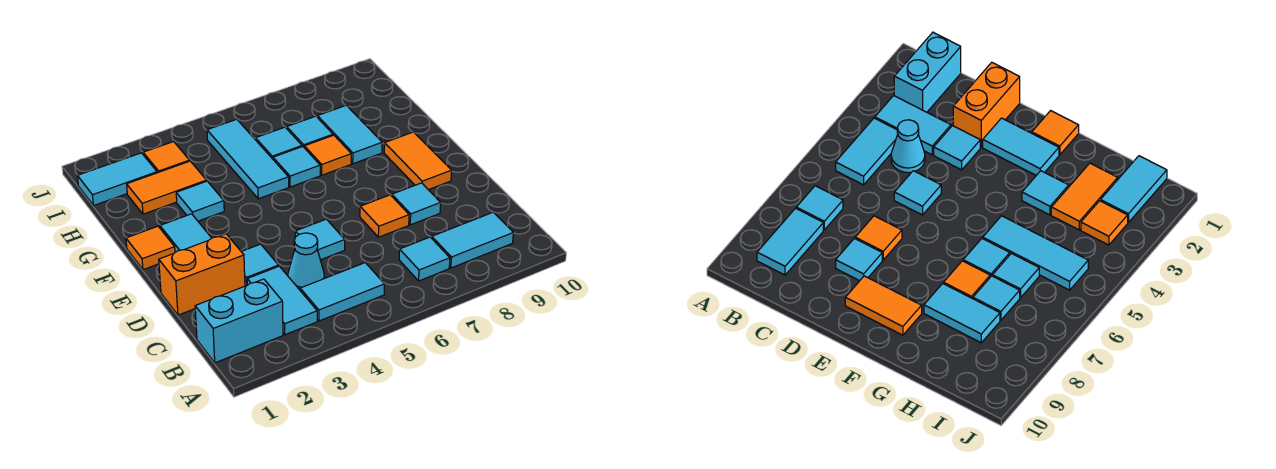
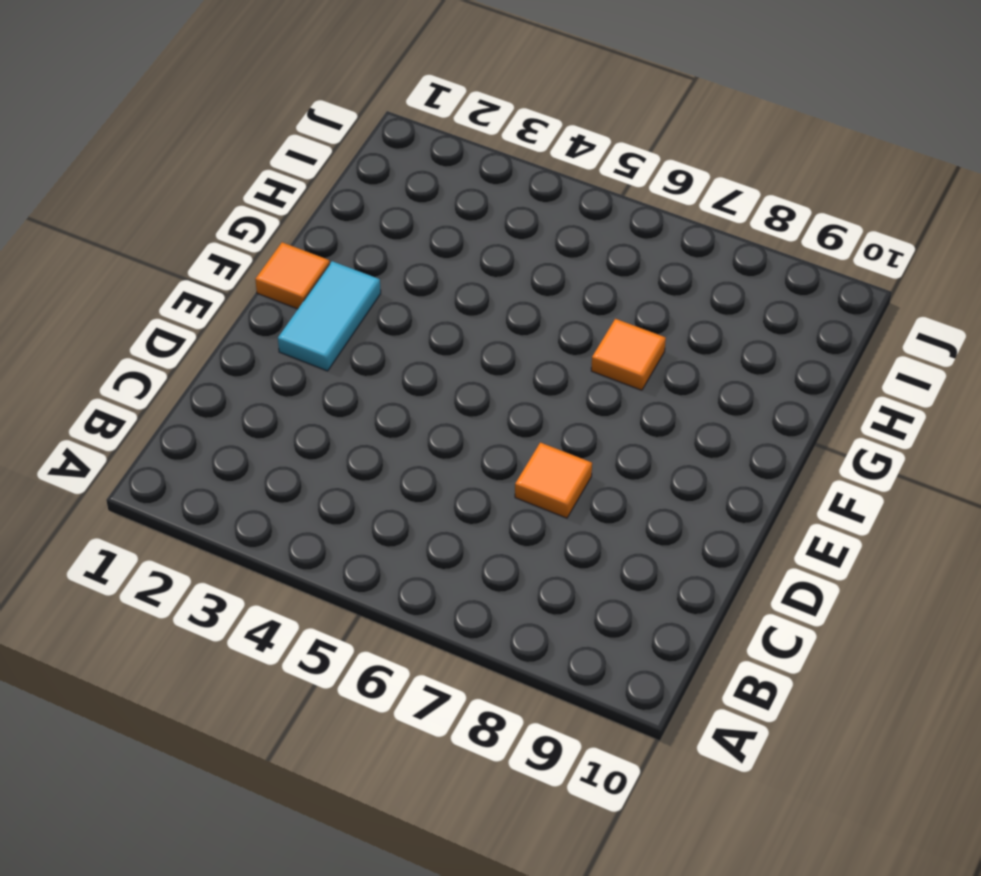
none -> cyan brick B1:B2 level 1
none -> cyan tile B3:C3 level 1
none -> cyan tile B4:B5 level 1

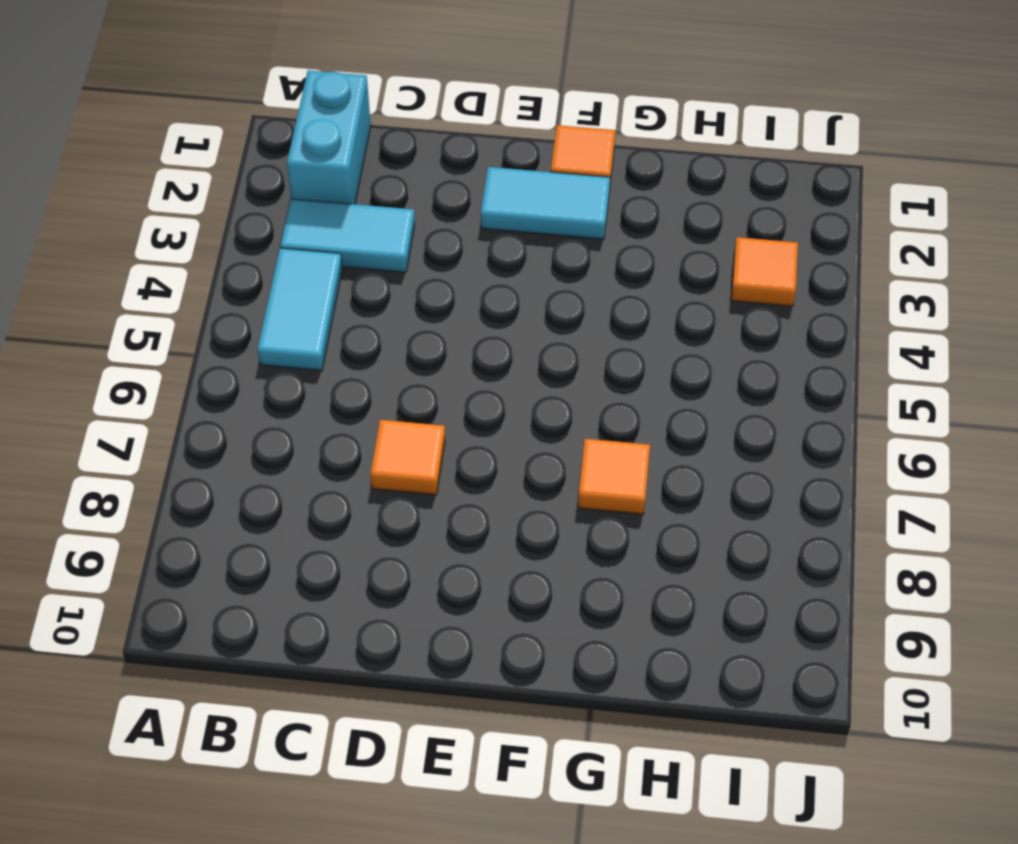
none -> cyan tile B7 level 1
none -> cyan tile B8:B9 level 1
none -> cyan cone C4 level 1

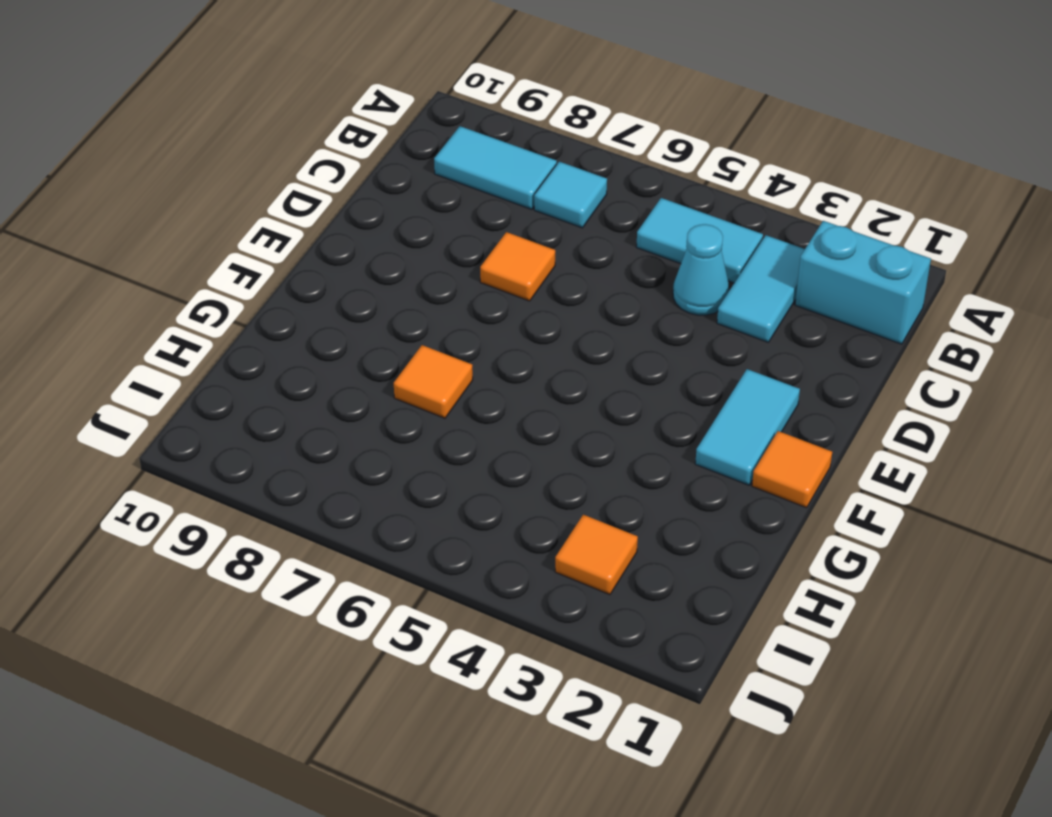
none -> orange brick D1:D2 level 1
none -> cyan tile D3 level 1
none -> cyan tile D5 level 1

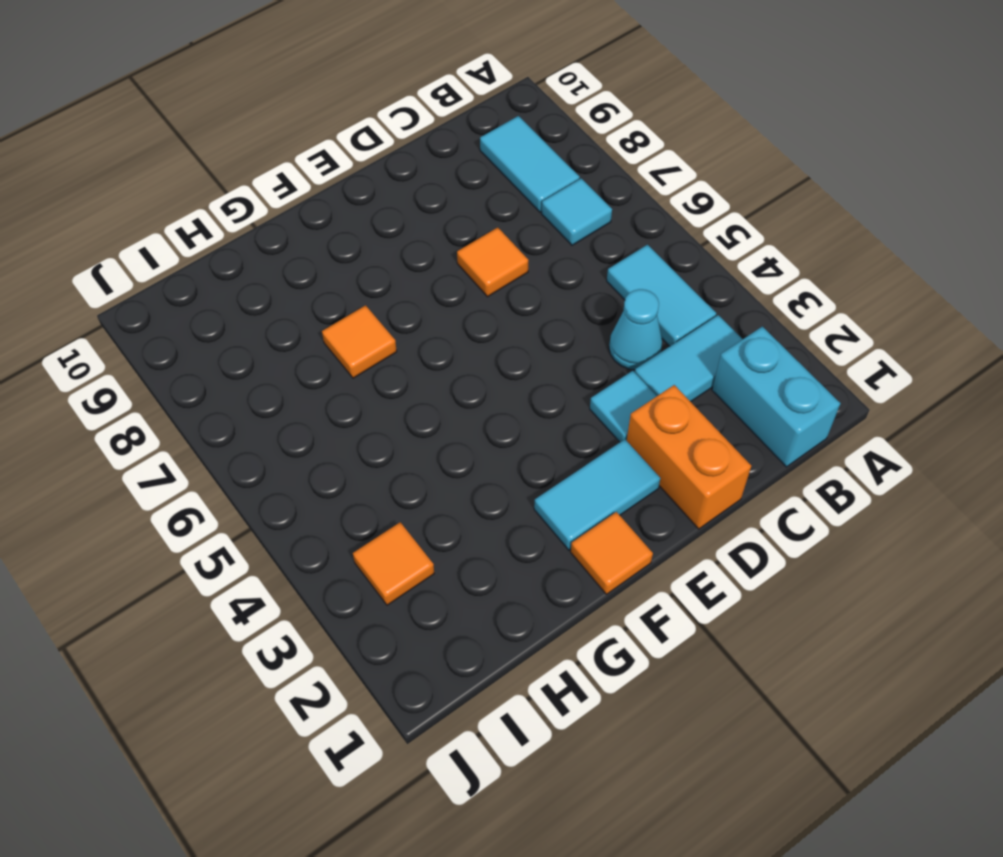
none -> cyan tile D5 level 1
none -> cyan tile D8 level 1
none -> orange tile E9:F9 level 1

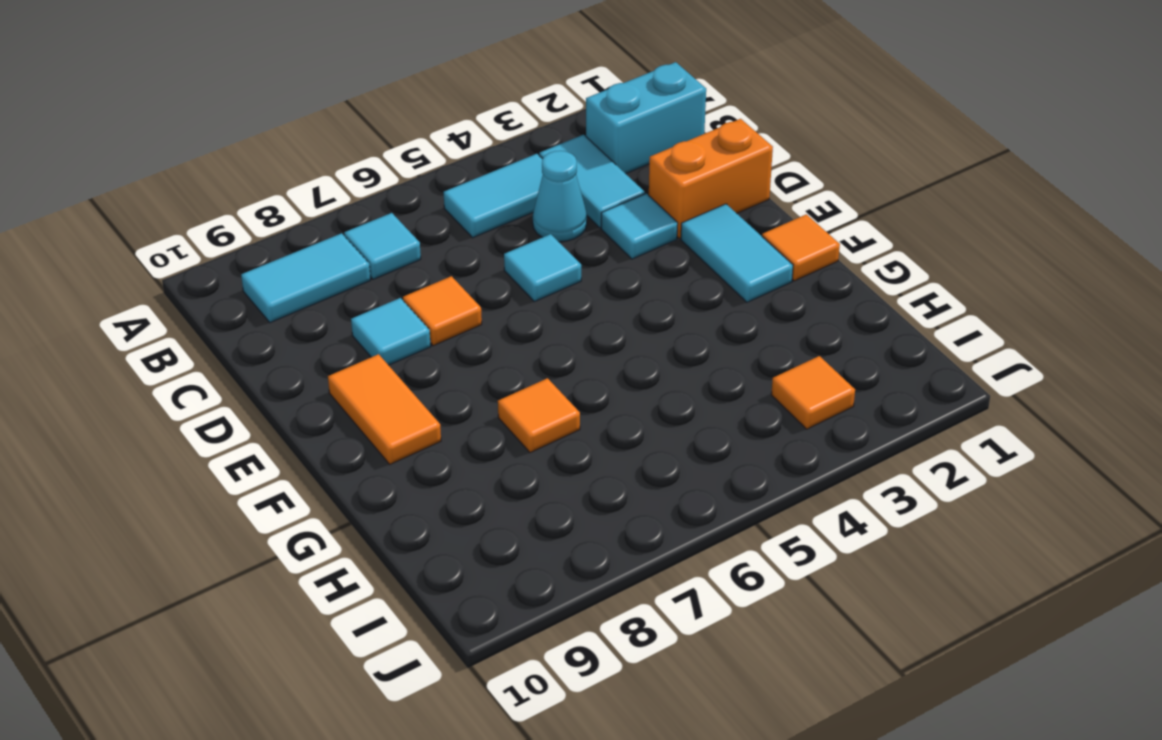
none -> cyan tile G3 level 1
none -> cyan tile G5:I5 level 1
none -> cyan tile G6 level 1

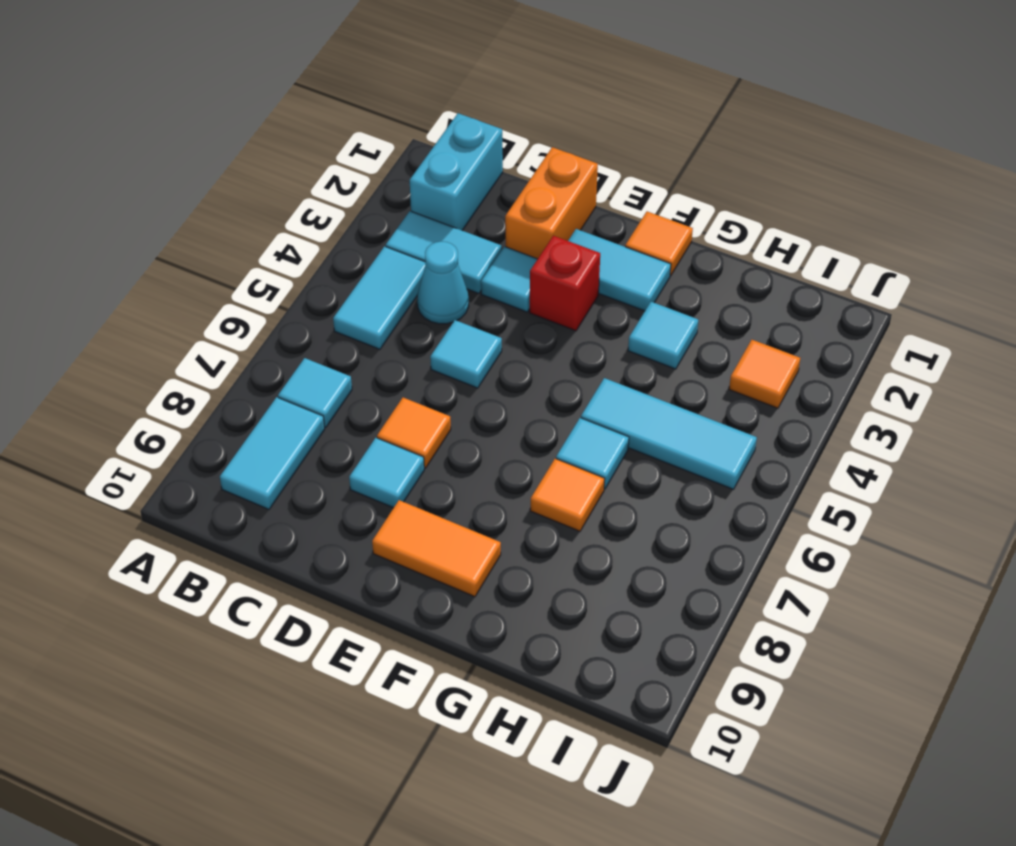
red brick E3 level 1 -> none
none -> cyan tile G8:H8 level 1
none -> orange tile H2:H3 level 1
none -> cyan tile H6 level 1

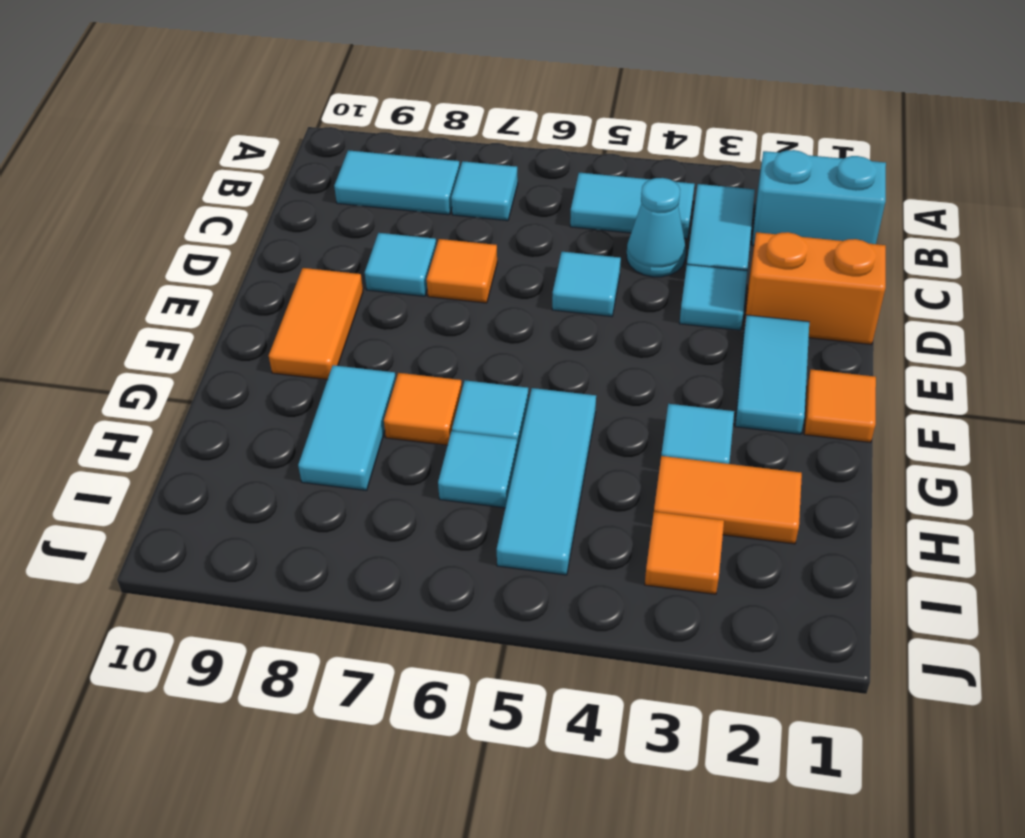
none -> cyan tile H7 level 1
none -> cyan tile I1:I2 level 1

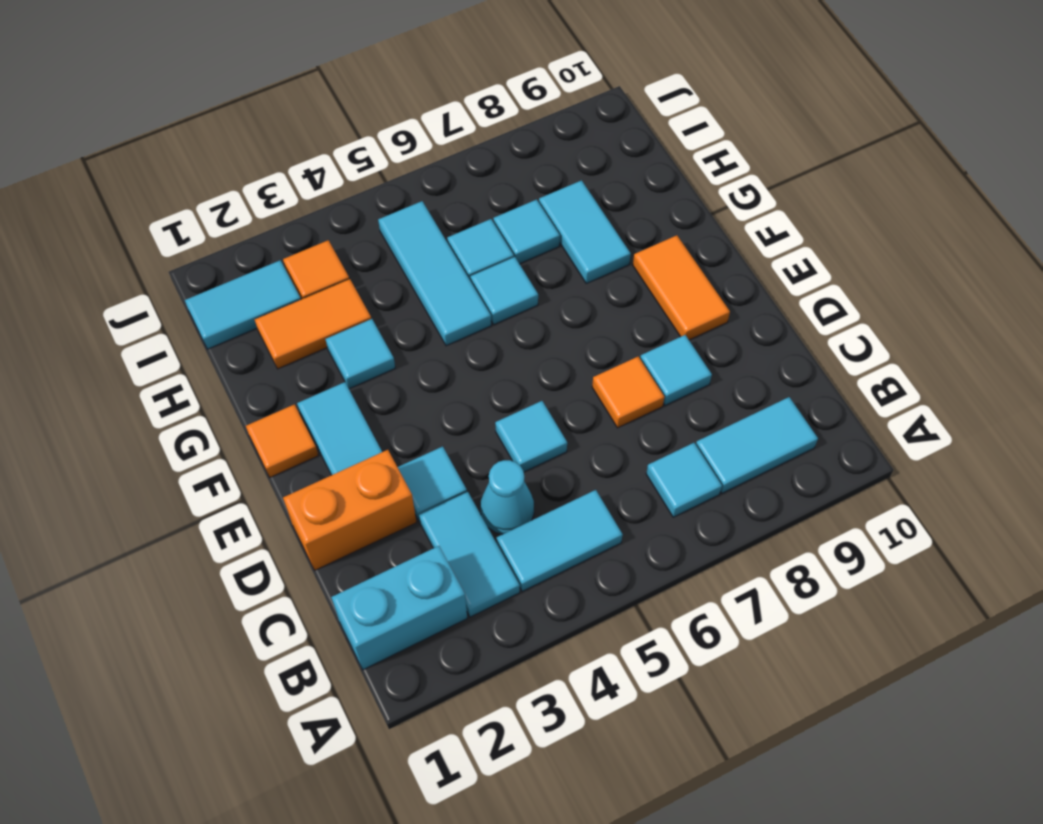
none -> orange tile G7 level 1

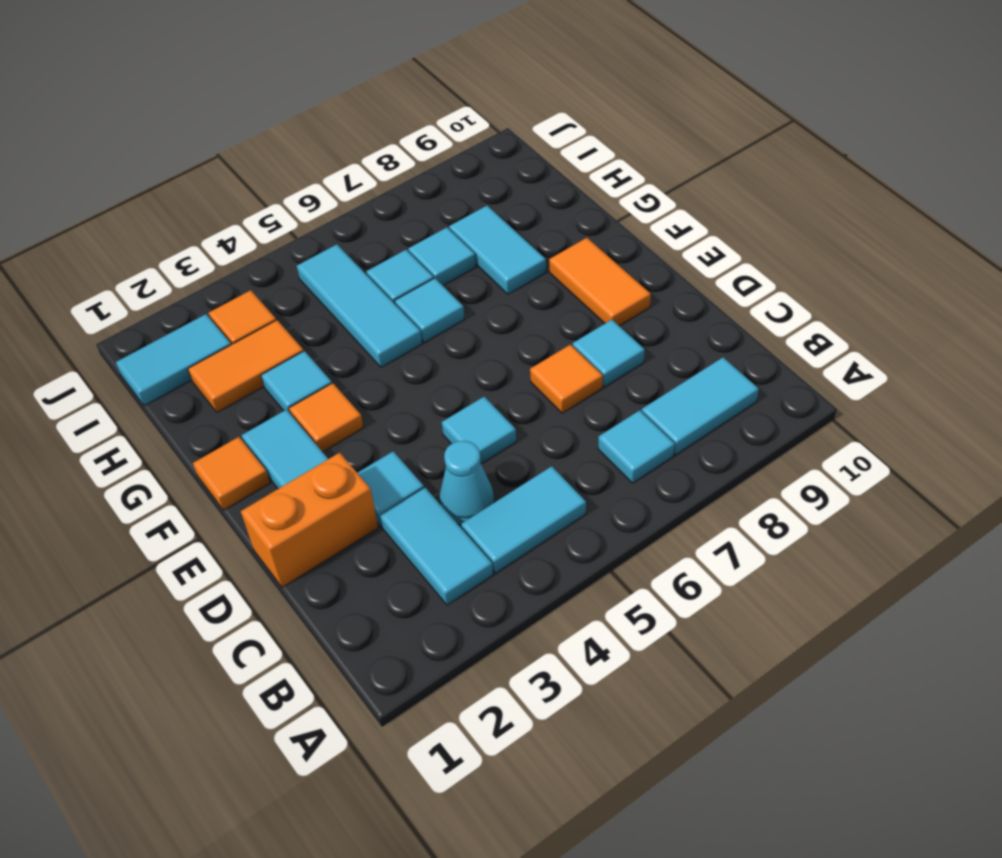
orange tile F3 level 1 -> orange tile G7 level 1
none -> cyan brick B1:B2 level 1

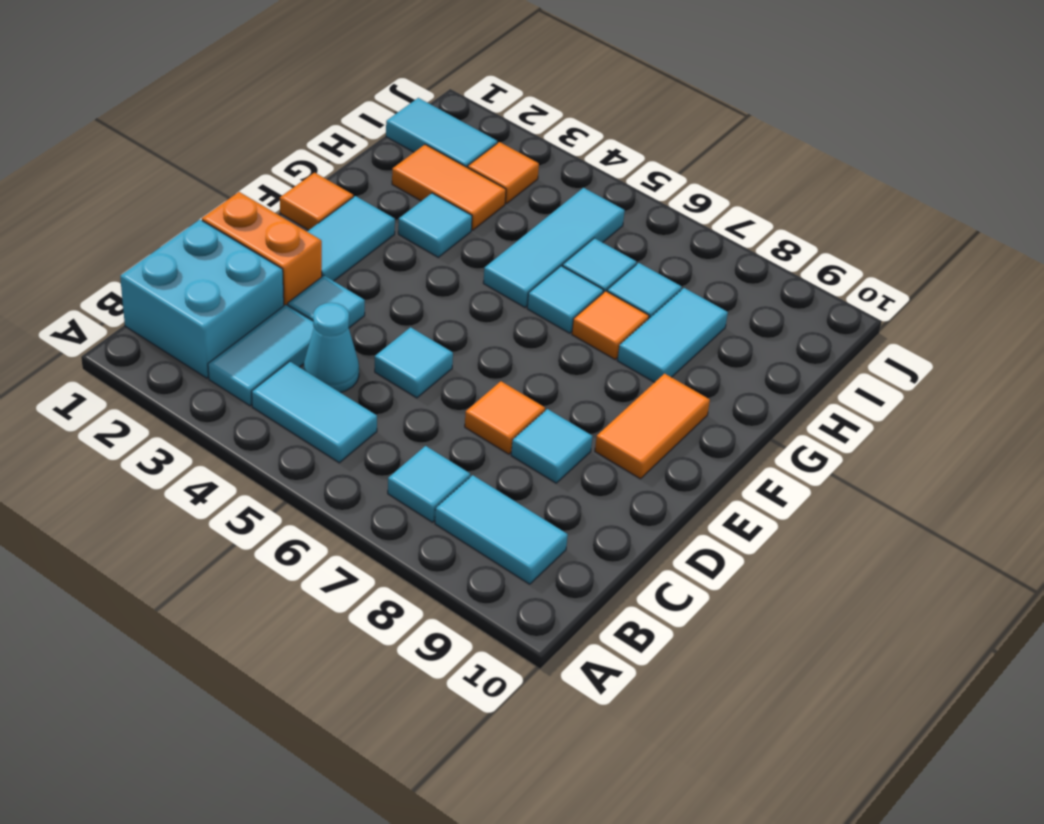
cyan brick B1:C2 level 1 -> cyan brick B1:B2 level 1

